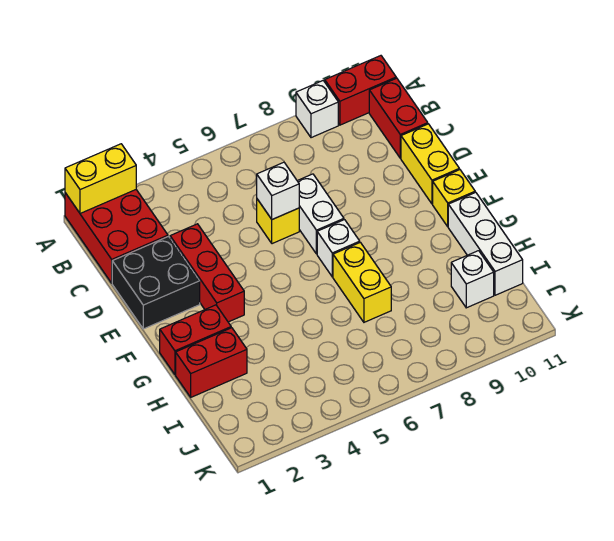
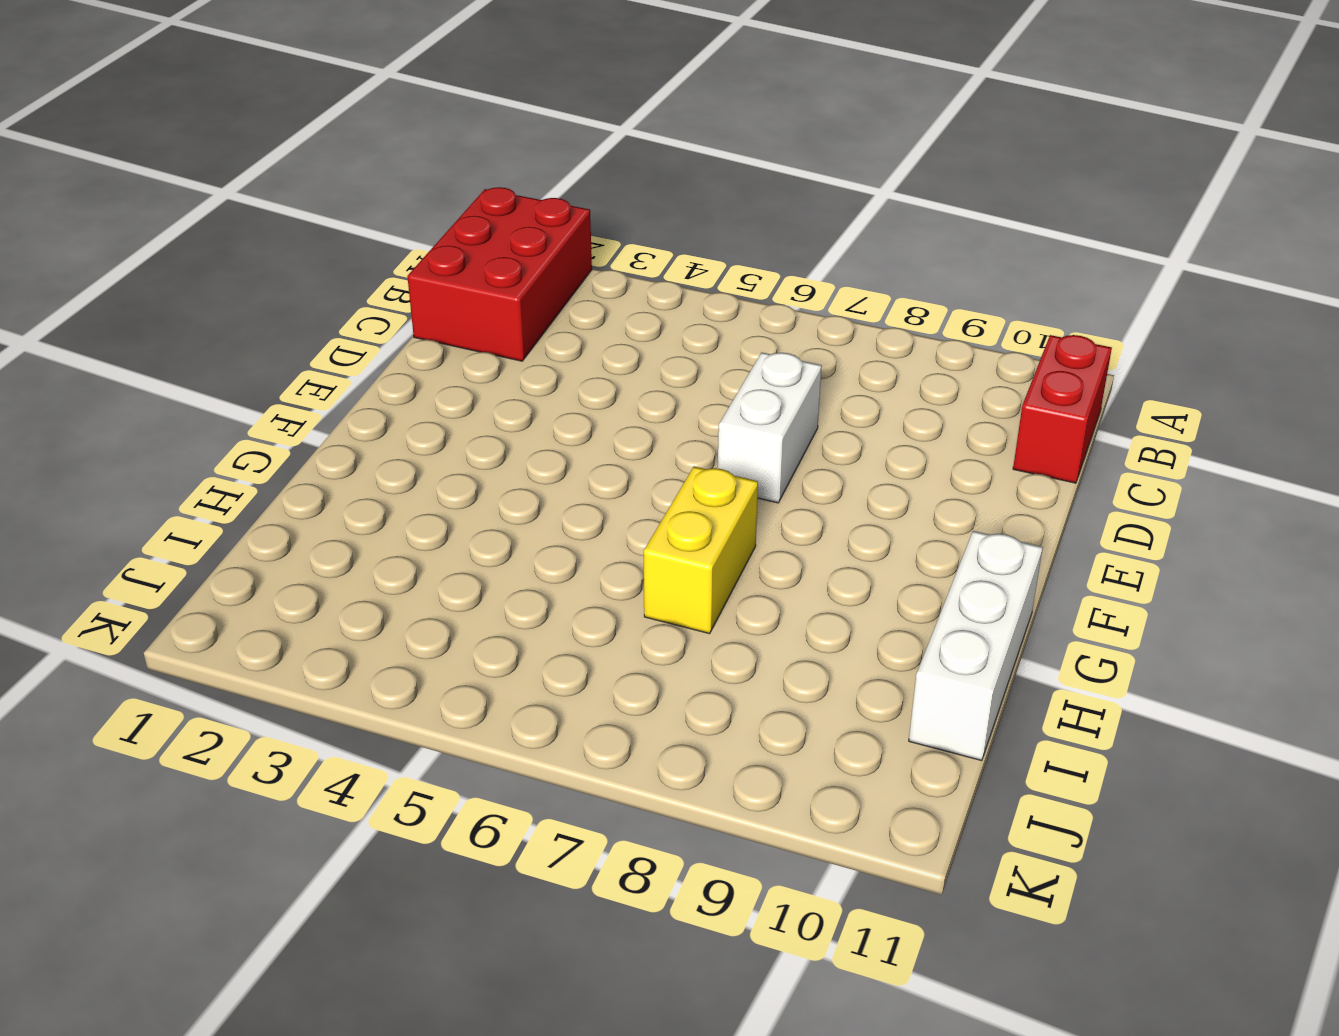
none -> white brick A9 level 1
none -> red brick A10:A11 level 1
none -> black brick D1:E2 level 1

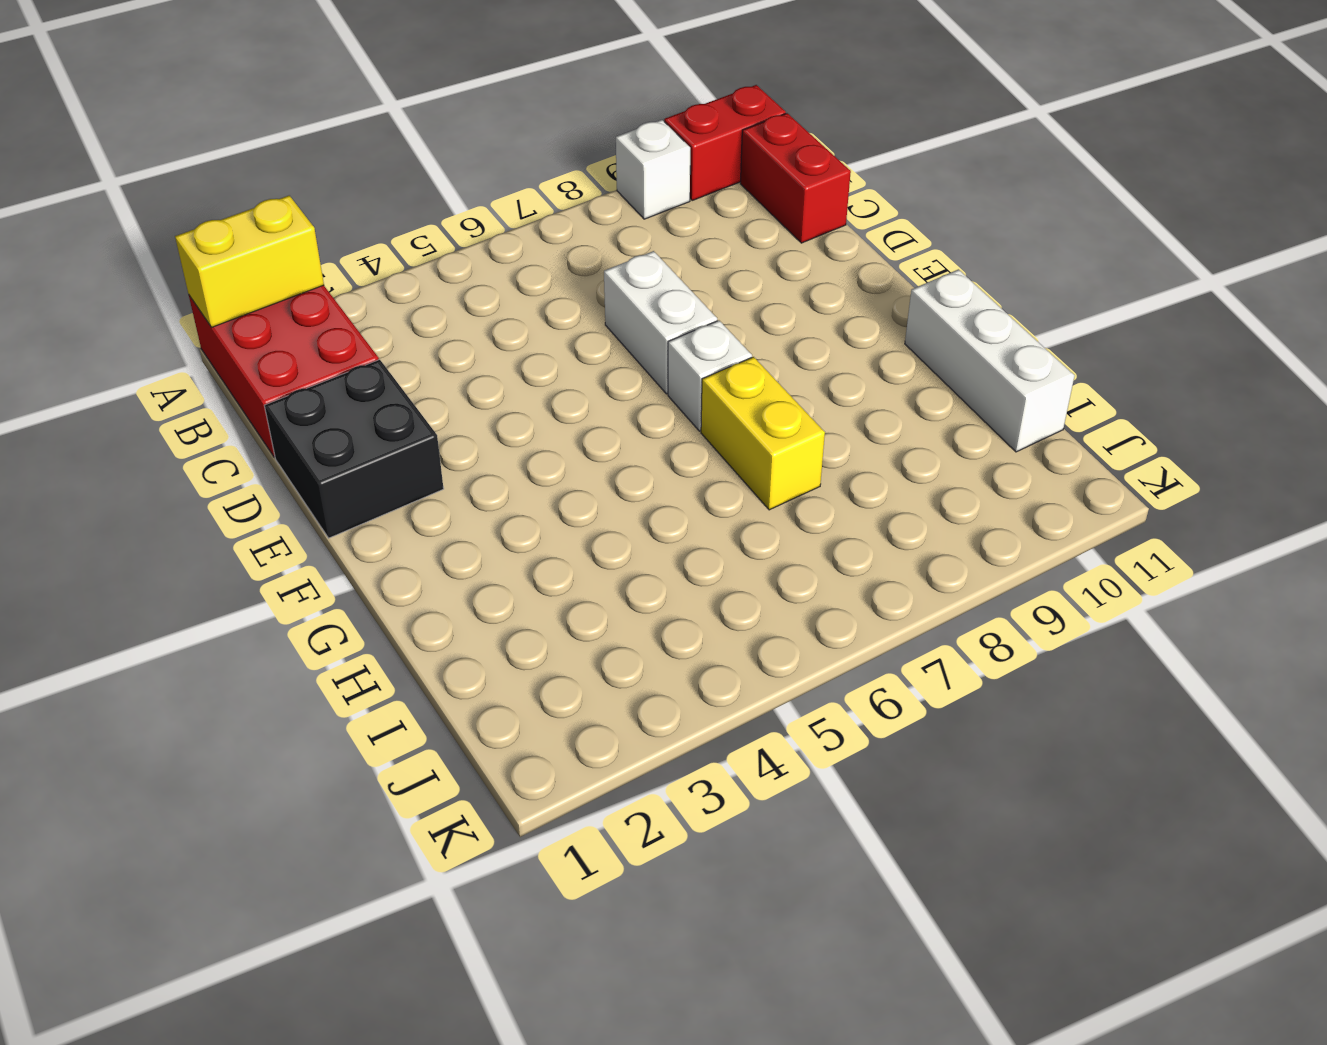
none -> red brick D3:F3 level 1
none -> yellow brick D6 level 1
none -> yellow brick D11:E11 level 1

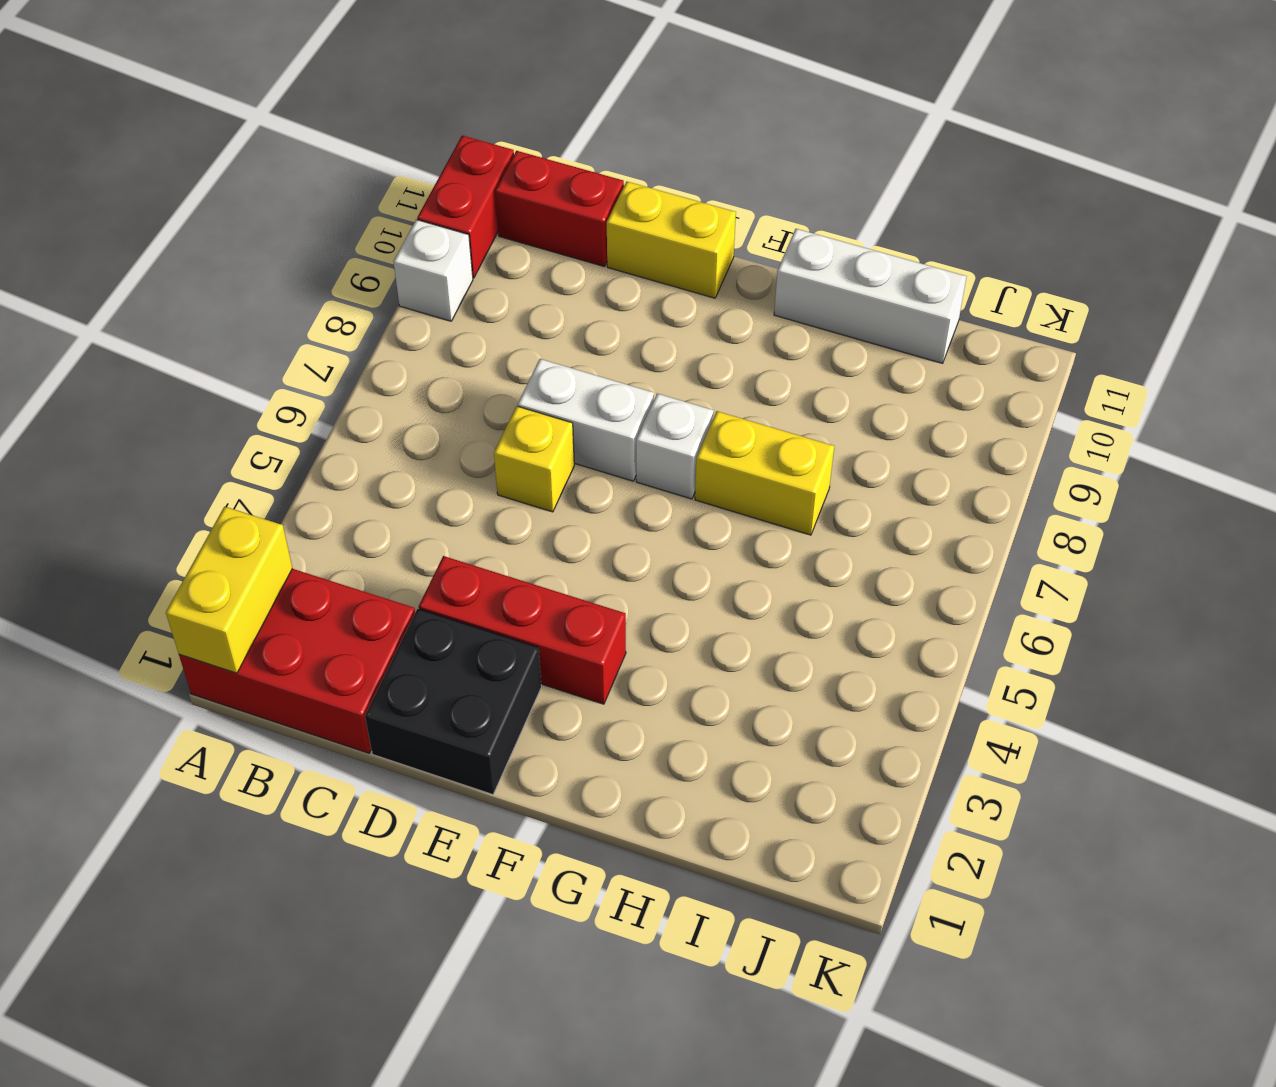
none -> yellow brick F11 level 1
none -> red brick G1:G2 level 1
none -> red brick H1:H2 level 1

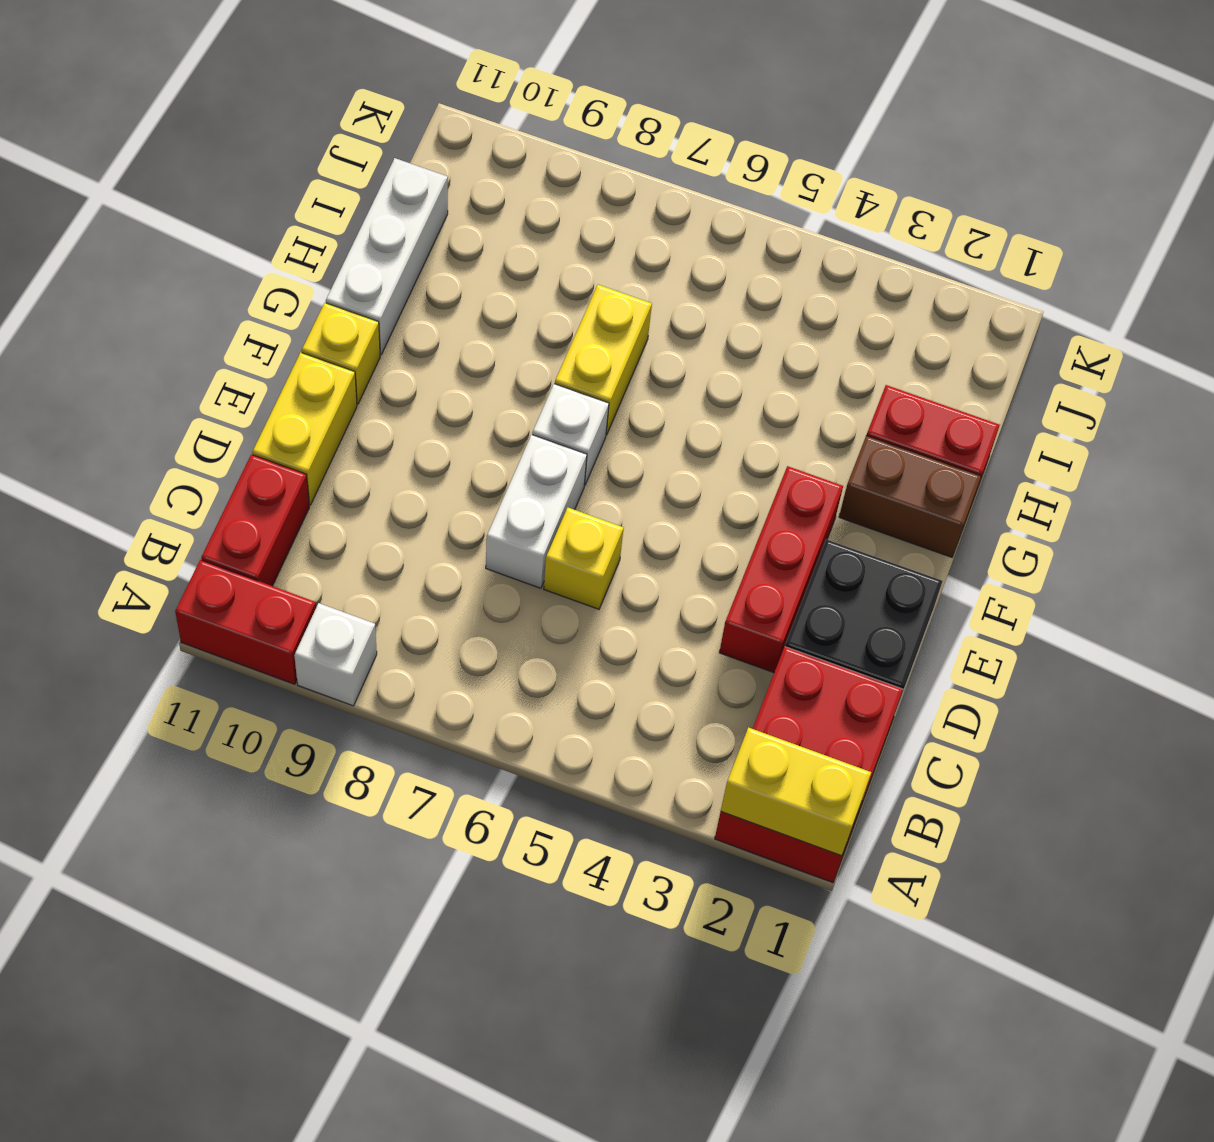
brown brick G1:G2 level 1 -> red brick G1:G2 level 1
none -> white brick I10 level 1
none -> white brick D6 level 2

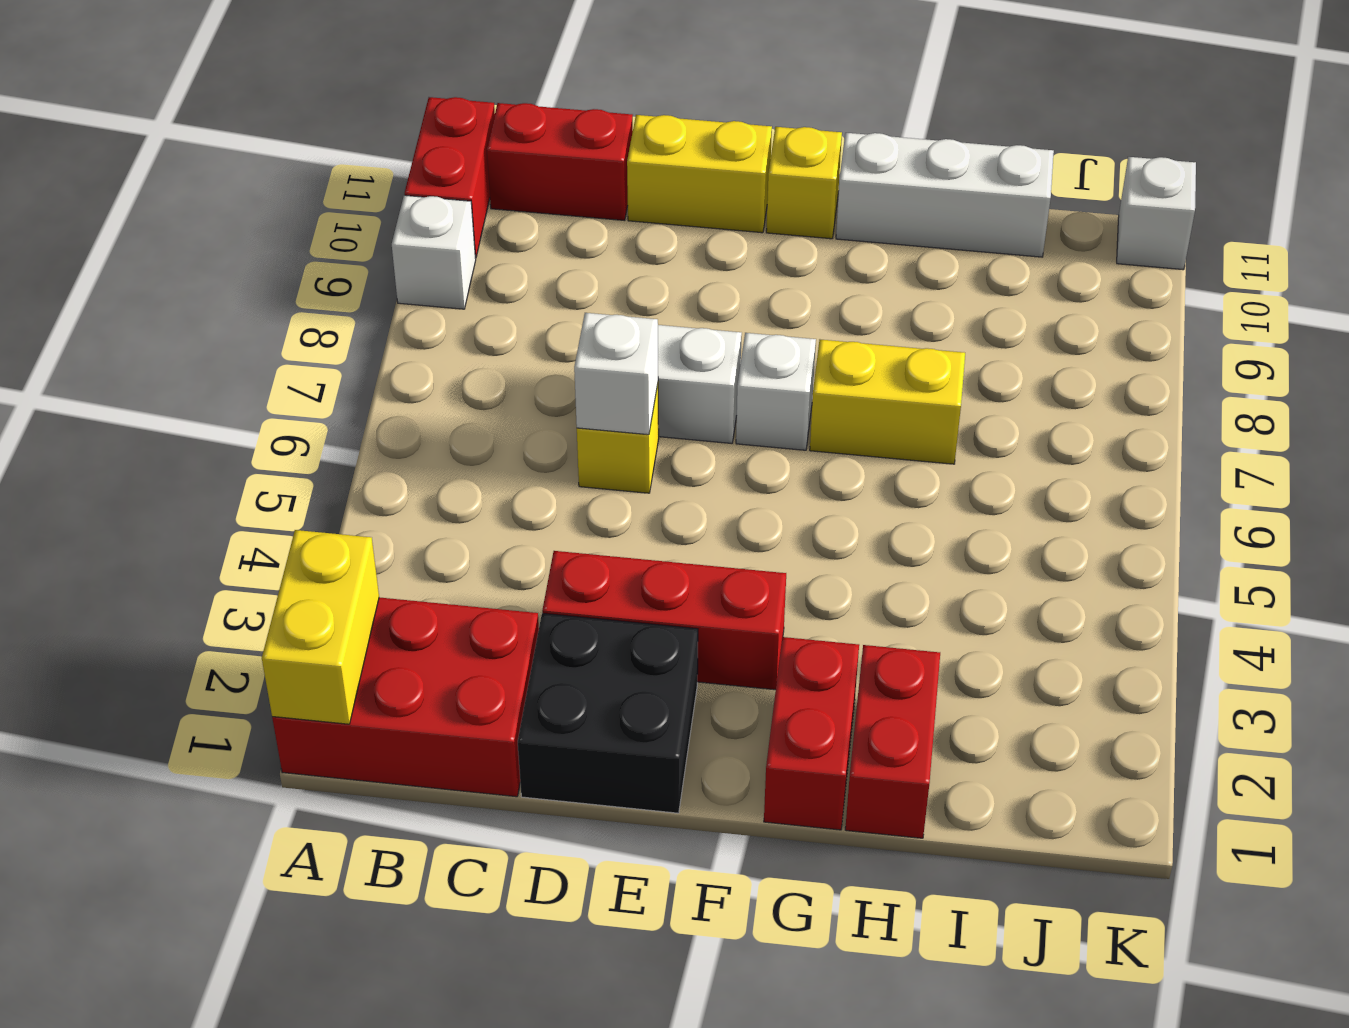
white brick K11 level 1 -> white brick I10 level 1

